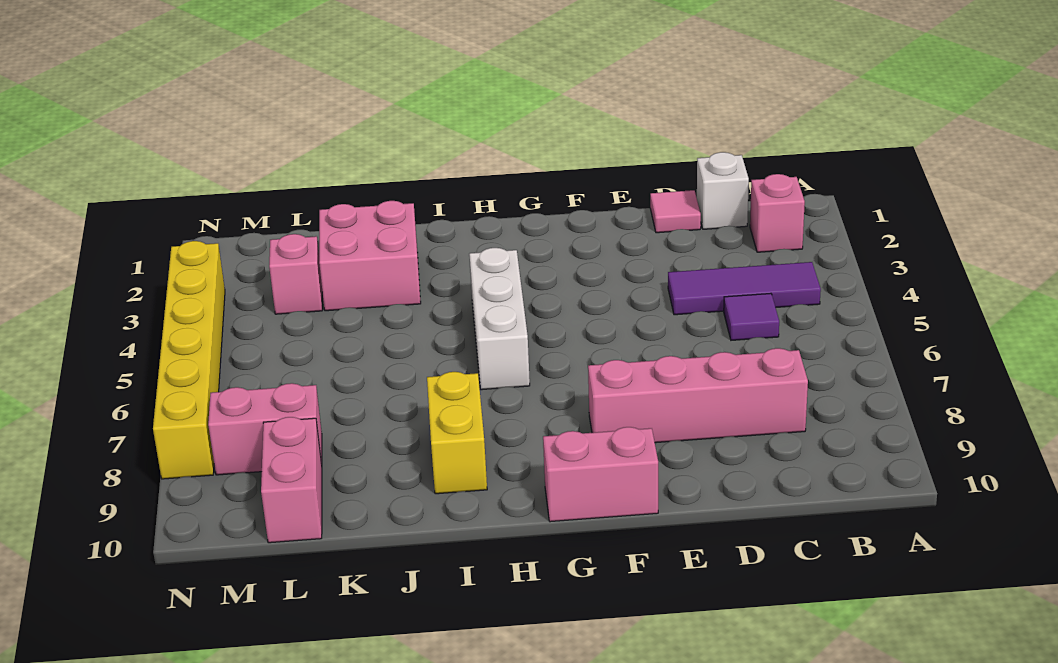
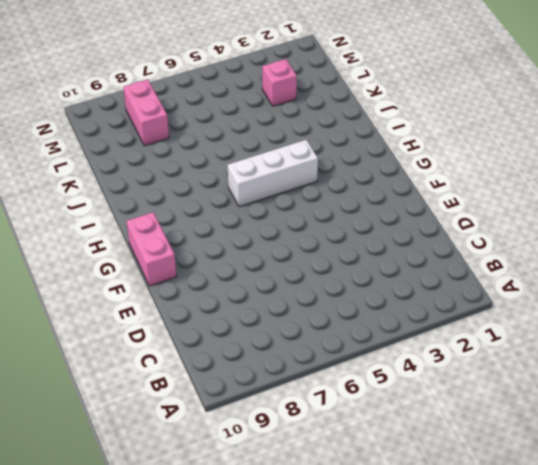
none -> pink brick B2 level 1
none -> purple tile B4:D4 level 1
none -> white brick C1 level 1

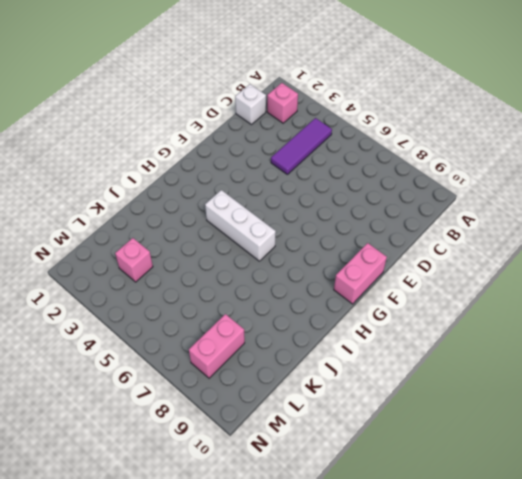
none -> purple tile C5 level 1
none -> pink brick C8:F8 level 1
none -> pink tile D1 level 1

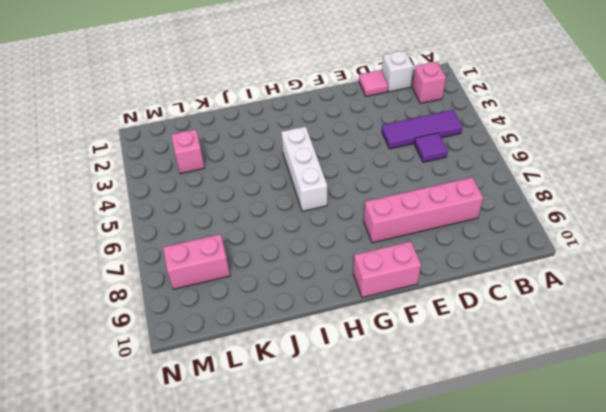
none -> yellow brick I8:I9 level 1
none -> pink brick J2:K3 level 1
none -> pink brick L9:L10 level 1

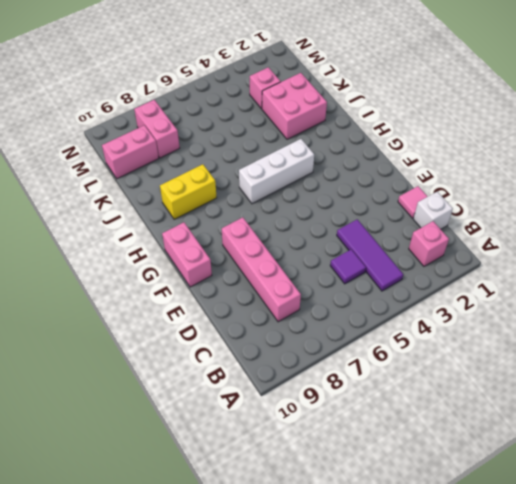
none -> yellow brick N3:N8 level 1

